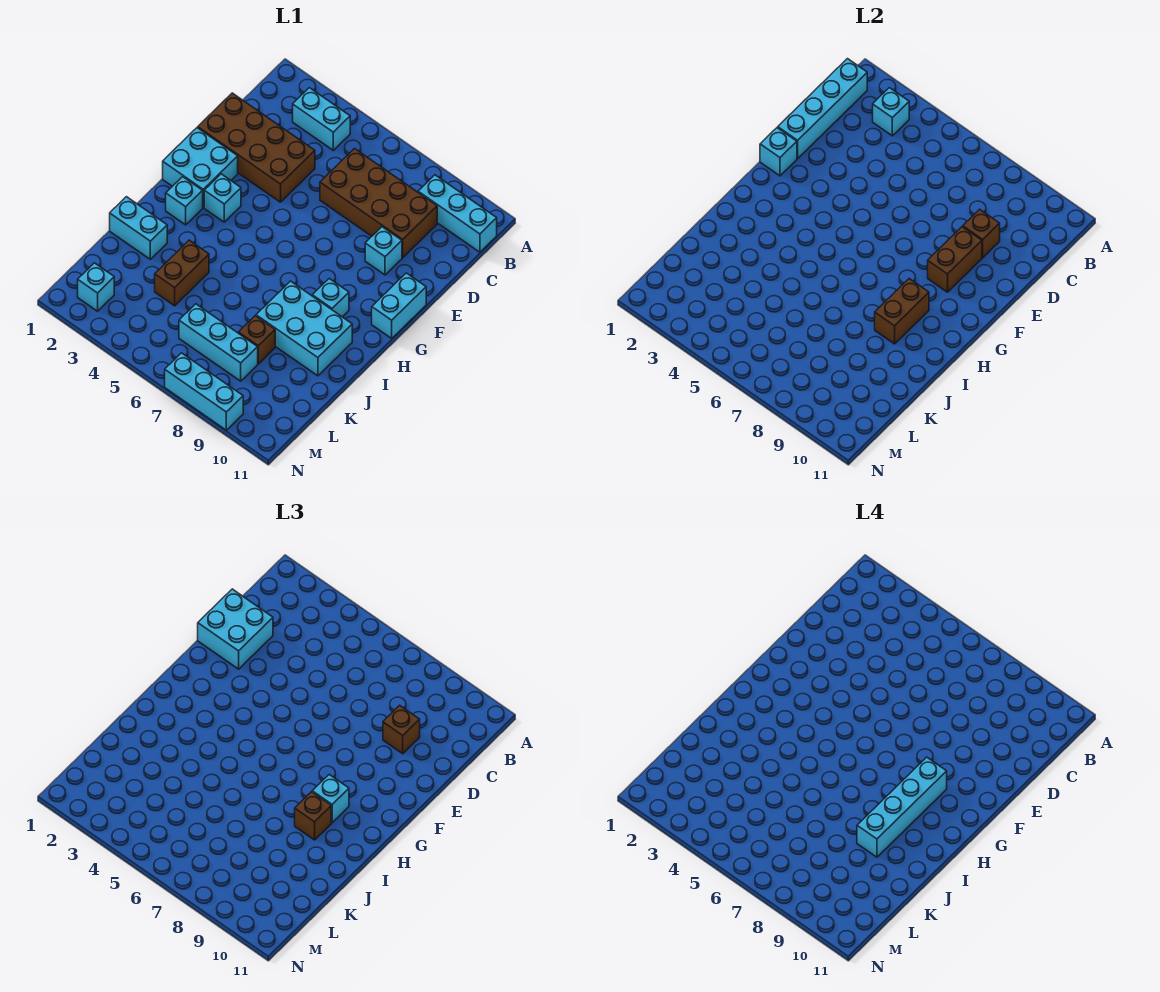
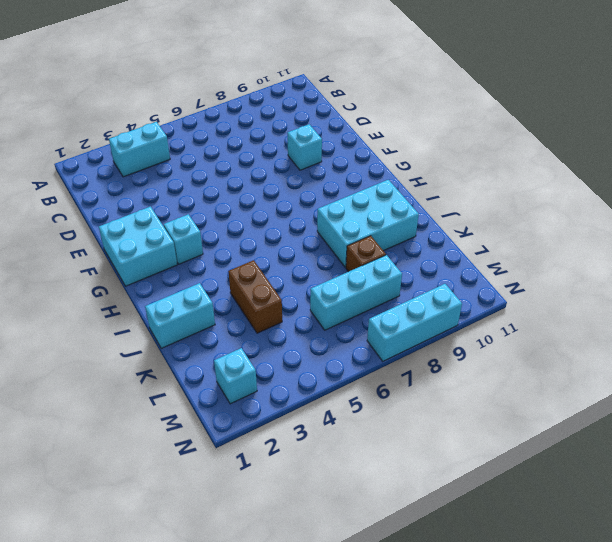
none -> cyan brick B9:B11 level 1
none -> brown brick C6:D9 level 1
none -> brown brick D1:E4 level 1

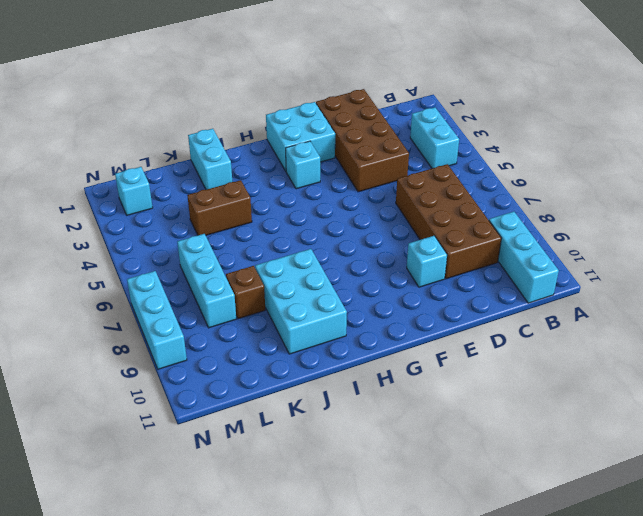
none -> cyan brick F11:G11 level 1
none -> cyan brick H2 level 1
none -> cyan brick H9 level 1

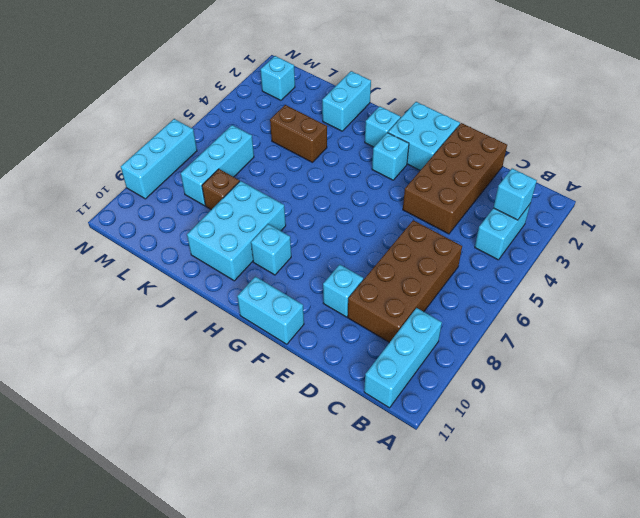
none -> cyan brick B1:E1 level 2
none -> brown brick D9 level 2
none -> brown brick E9:F9 level 2

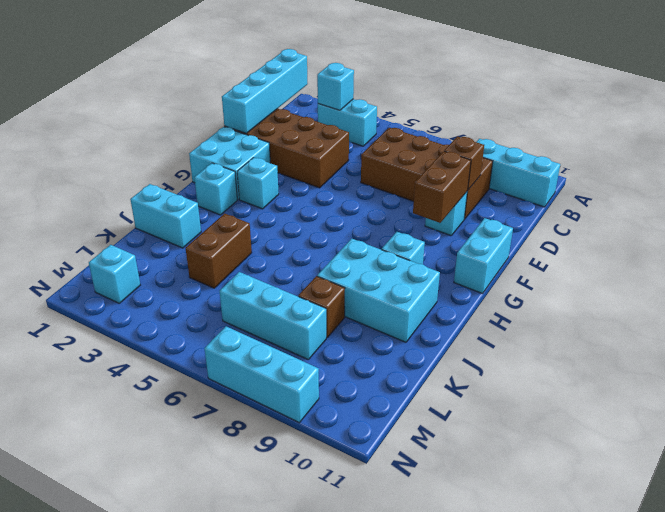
none -> cyan brick F1 level 2
none -> brown brick H9:I9 level 2
none -> cyan brick D1:E2 level 3

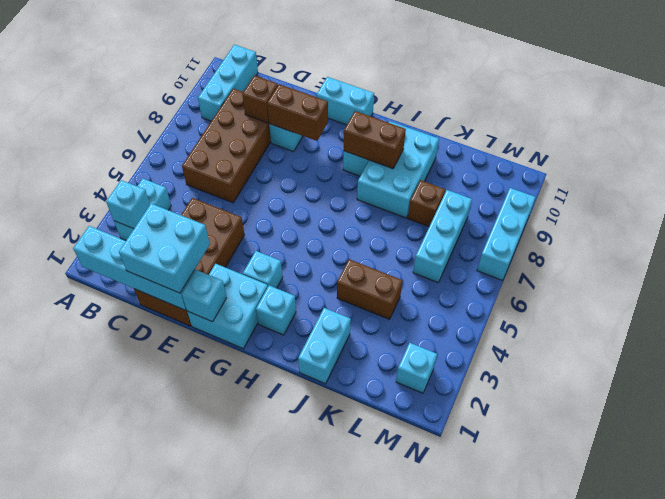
none -> brown brick D9 level 3
none -> cyan brick H9 level 3
none -> brown brick I9 level 3

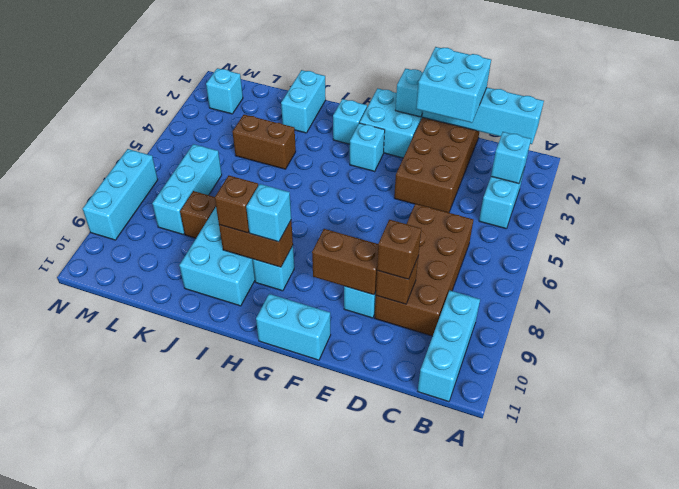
none -> cyan brick G9:J9 level 4

